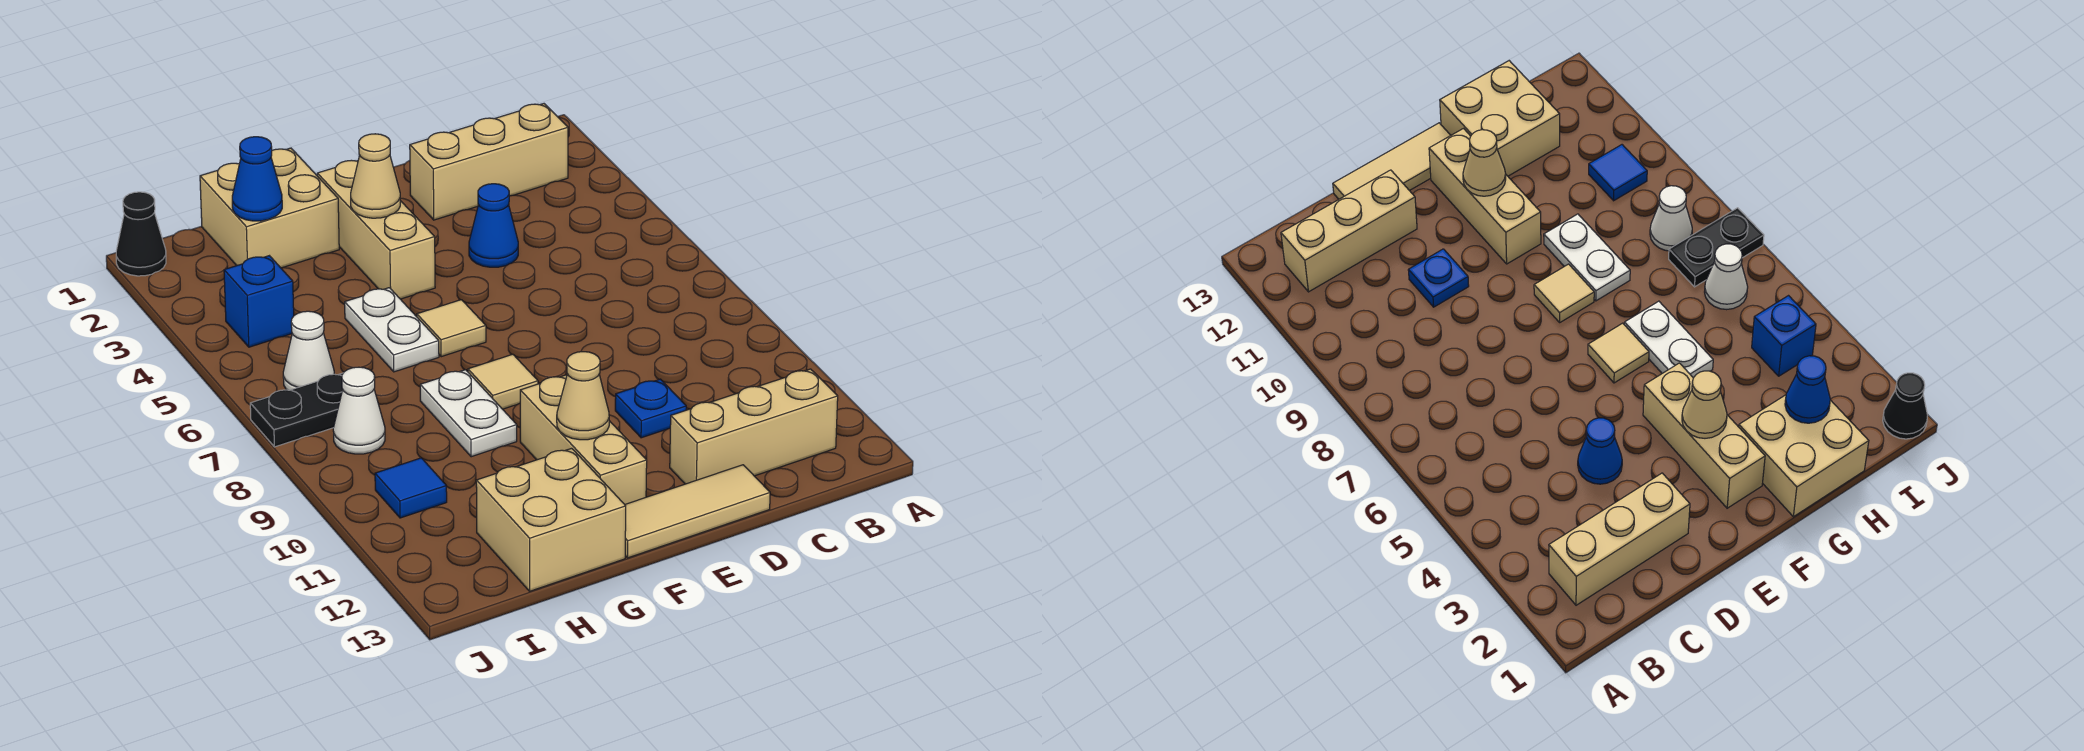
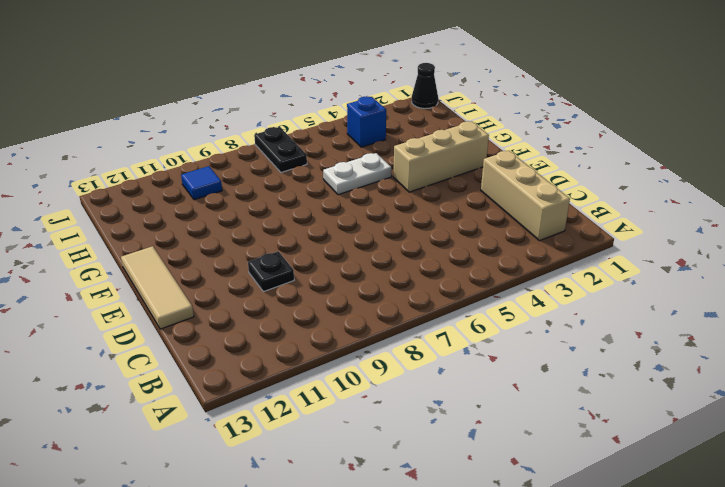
black plate D10 level 1 -> blue plate D10 level 1
none -> tan brick B12:D12 level 1
none -> blue cone D4 level 1
none -> tan tile F6 level 1

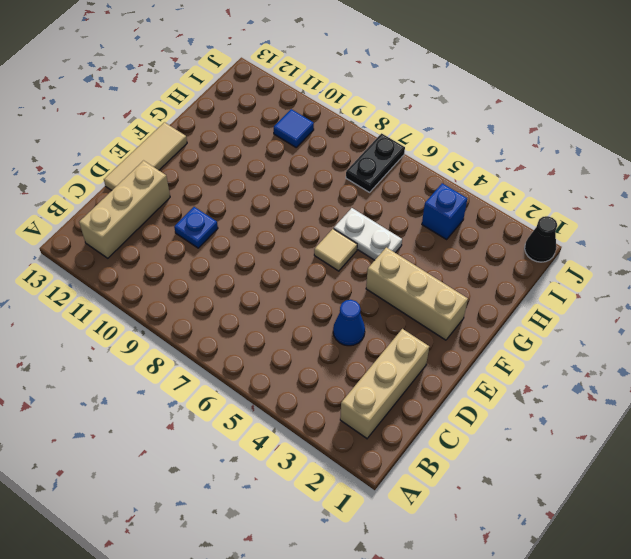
none -> tan tile F8 level 1
none -> tan brick F10:F12 level 1
none -> tan brick G1:H2 level 1

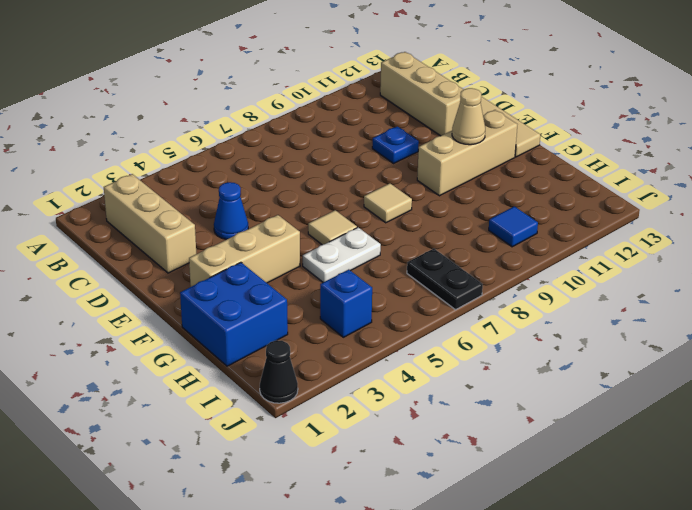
blue brick G1:H2 level 1 -> tan brick G1:H2 level 1
none -> white plate G8:G9 level 1
none -> tan brick G12:H13 level 1
none -> white cone I6 level 1

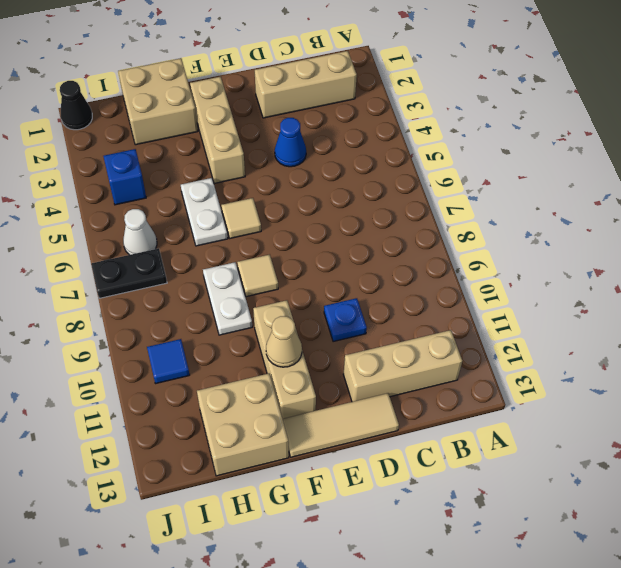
none -> white cone I8 level 1
none -> tan cone F3 level 2
none -> blue cone H2 level 2

